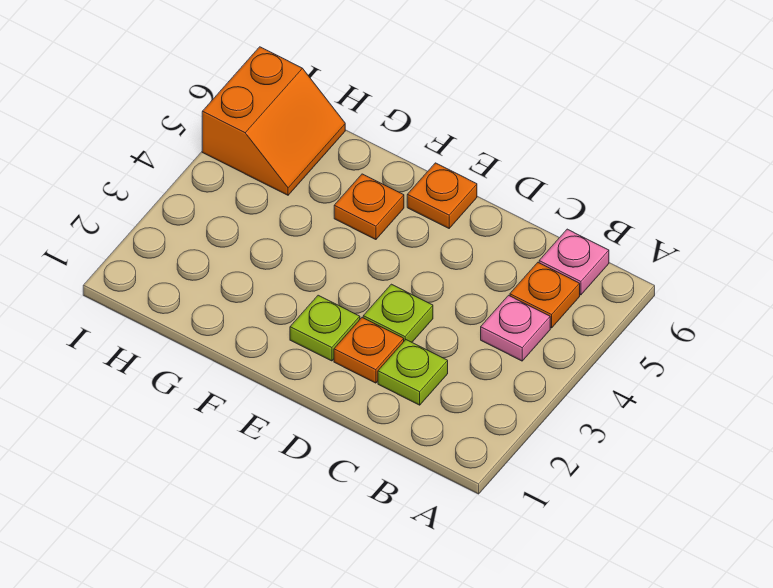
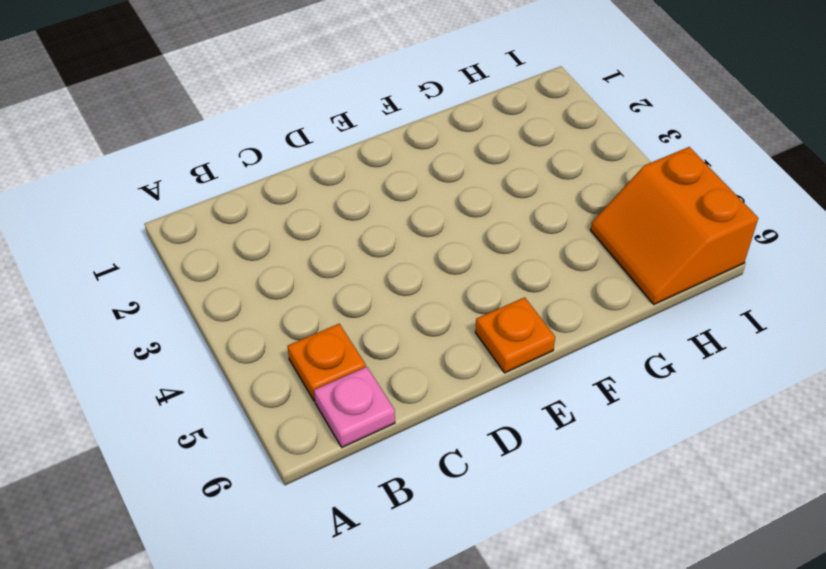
none -> pink plate B4 level 1
none -> lime plate C2 level 1

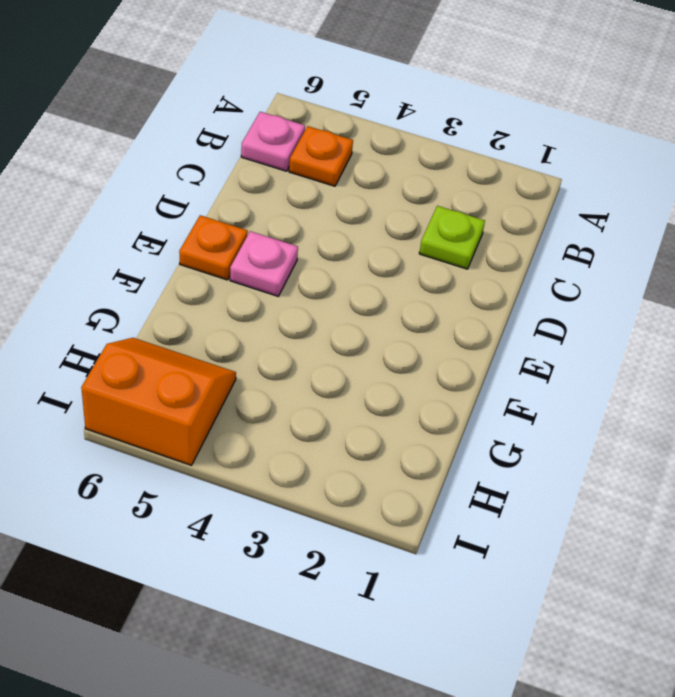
pink plate E5 level 1 -> pink plate B4 level 1
none -> orange plate D2 level 1
none -> lime plate D3 level 1

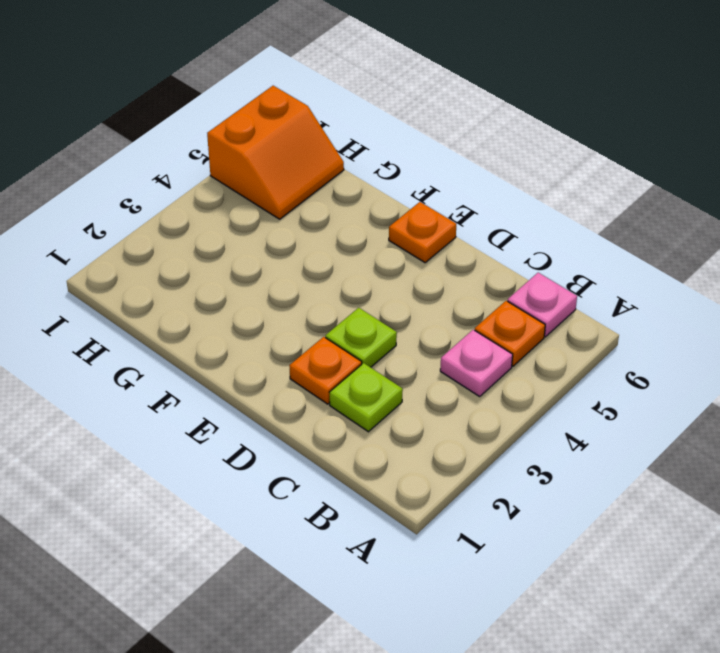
none -> lime plate E2 level 1
none -> orange plate F5 level 1

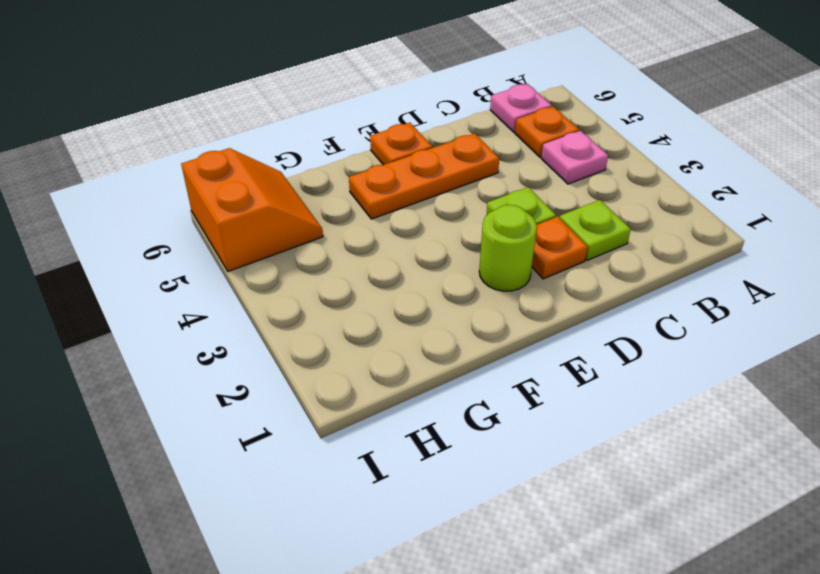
orange plate D5:F5 level 1 -> orange plate F5 level 1
lime round brick E2 level 1 -> lime plate E2 level 1

